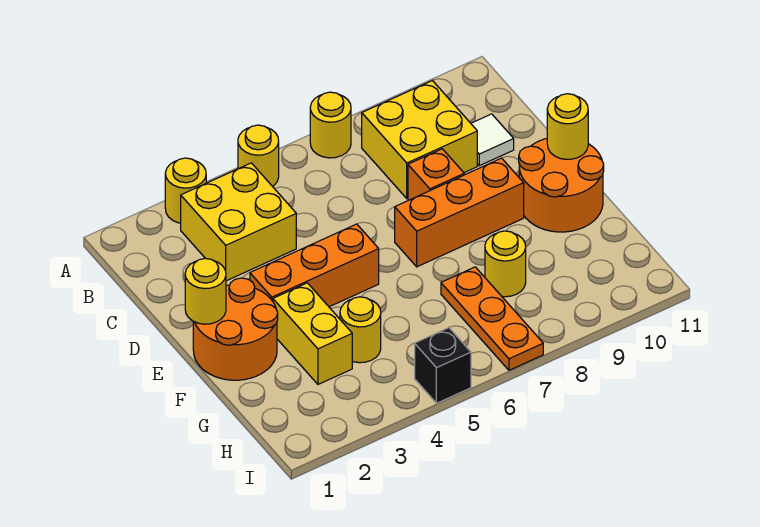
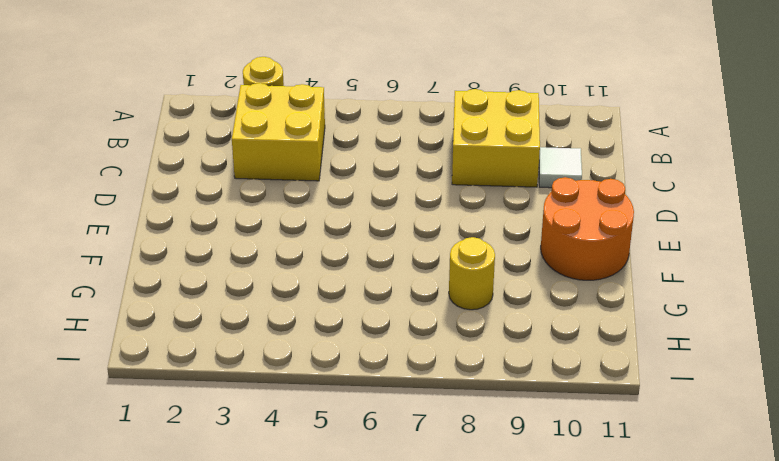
none -> yellow round brick A5 level 1
none -> yellow round brick A7 level 1
none -> orange brick D8 level 1

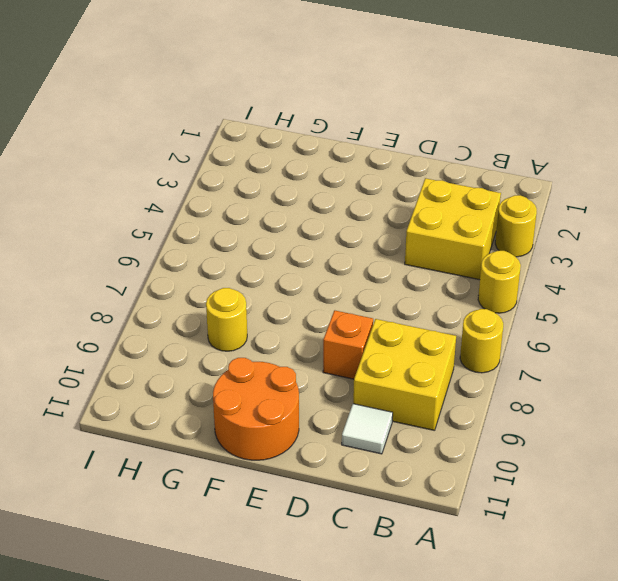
none -> orange round brick E1:F2 level 1
none -> orange brick E3:E5 level 1
none -> orange brick E7:E9 level 1

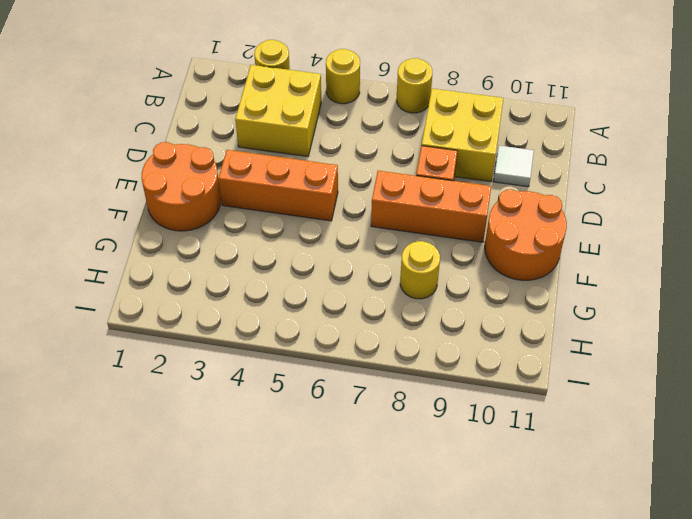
none -> yellow brick F3:G3 level 1
none -> yellow round brick G4 level 1
none -> orange plate G7:I7 level 1

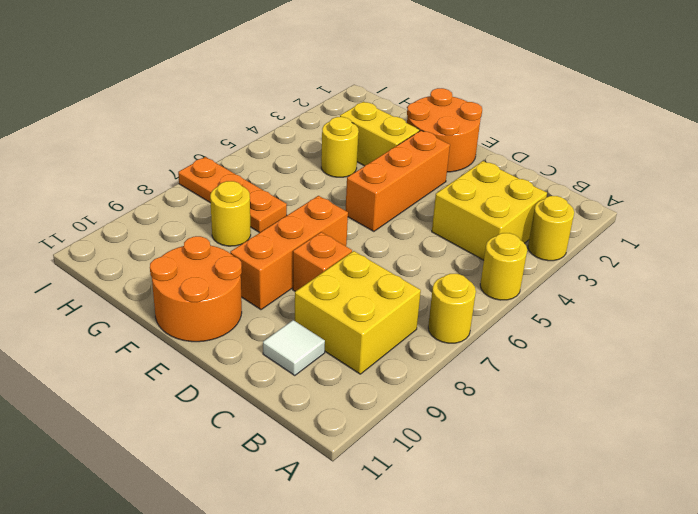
none -> black brick I5 level 1
none -> yellow round brick E1 level 2
none -> yellow round brick E11 level 2

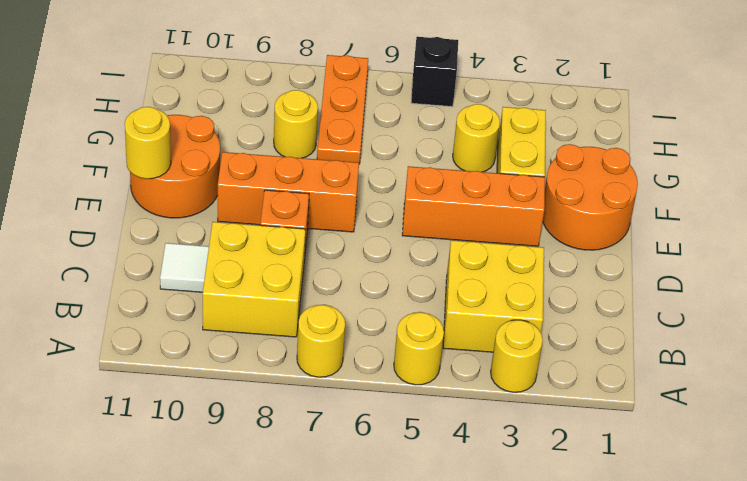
none -> yellow round brick E1 level 2

